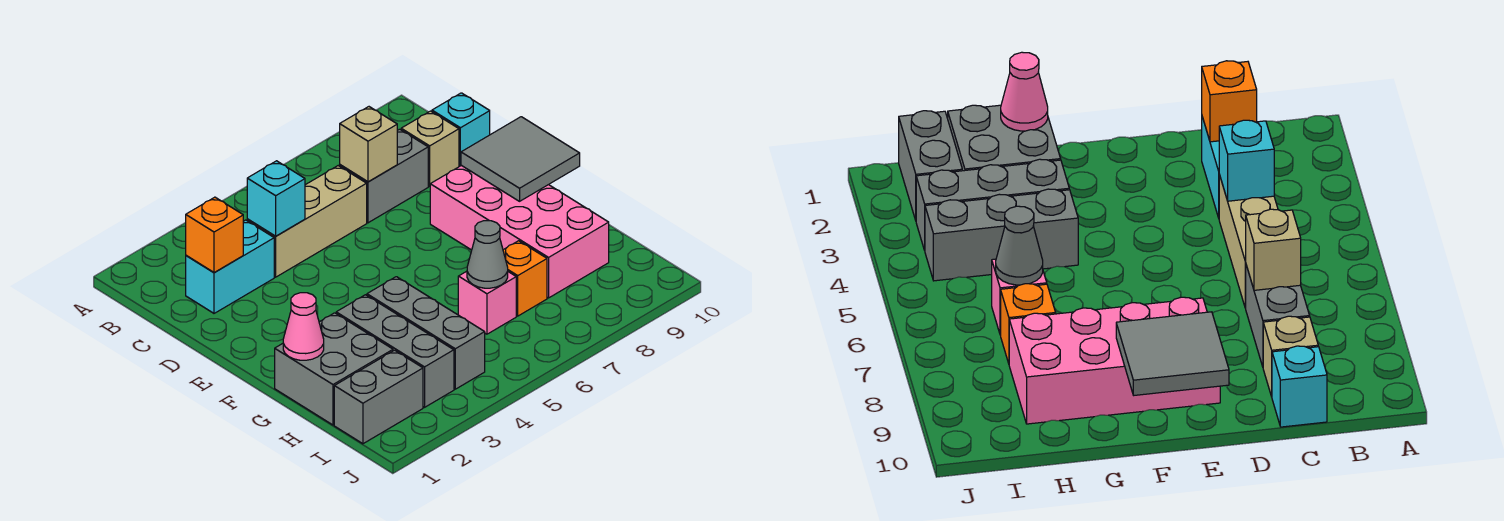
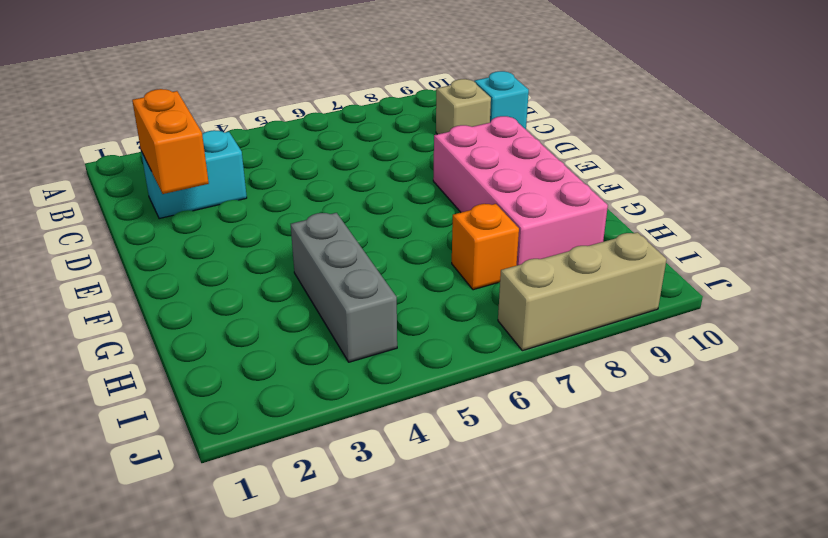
orange brick C2:D2 level 2 -> orange brick C2 level 2
tan brick J7:J9 level 1 -> tan brick C4:C6 level 1
none -> grey brick C7:C8 level 1
none -> grey brick G1:H2 level 1
none -> grey brick G3:I3 level 1

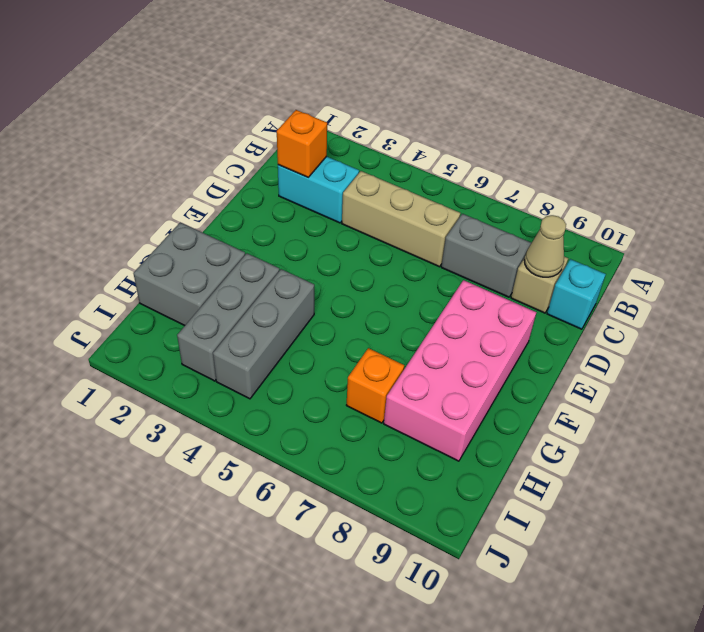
tan cone C9 level 2 -> none
none -> pink brick H6 level 1
none -> grey brick I1:I2 level 1
none -> cyan brick C4 level 2

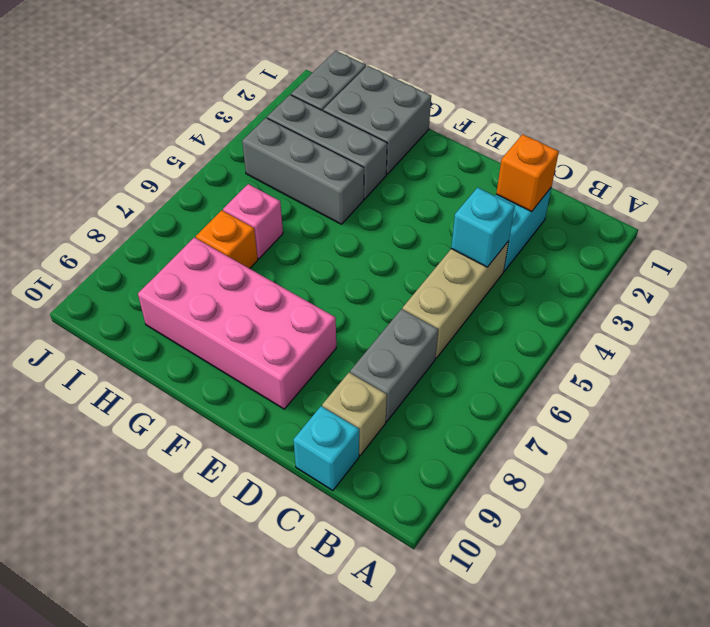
none -> tan brick C7 level 2
none -> grey tile E9:F10 level 2
none -> pink cone G1 level 2

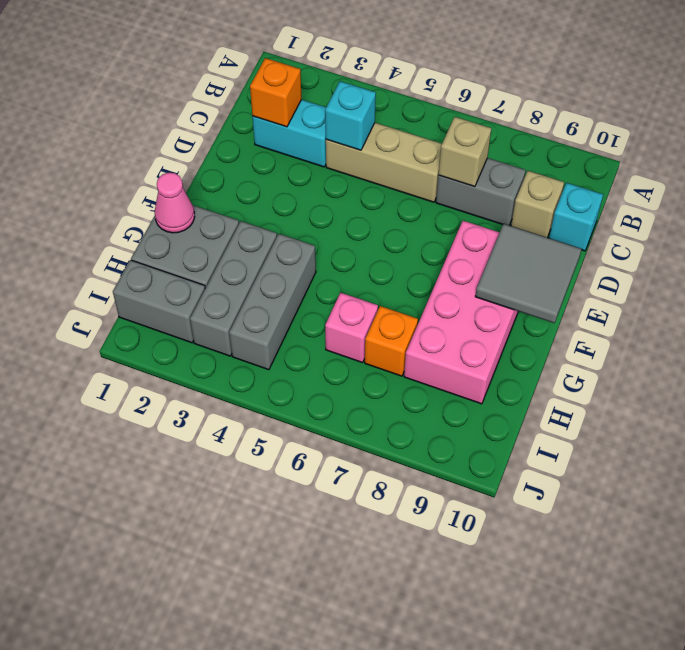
none -> grey cone H6 level 2

